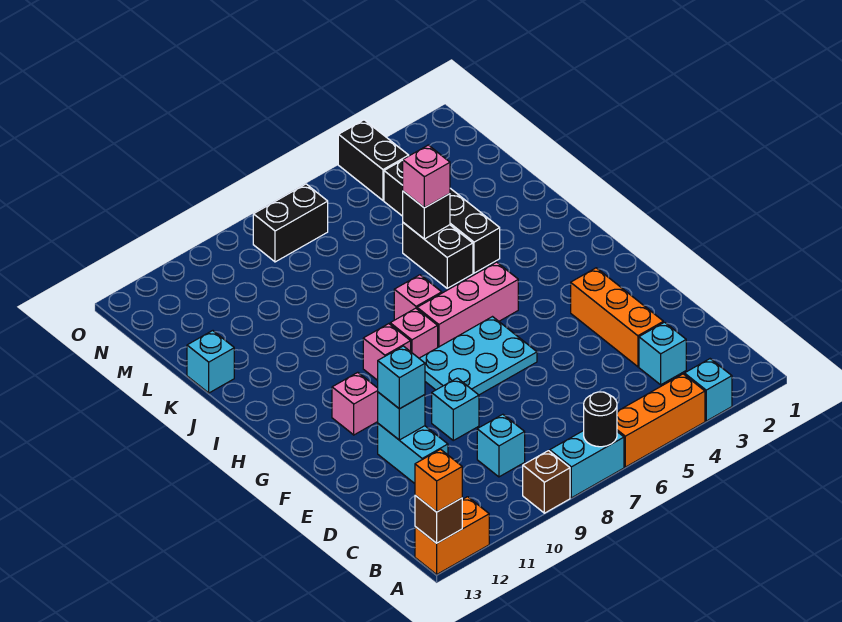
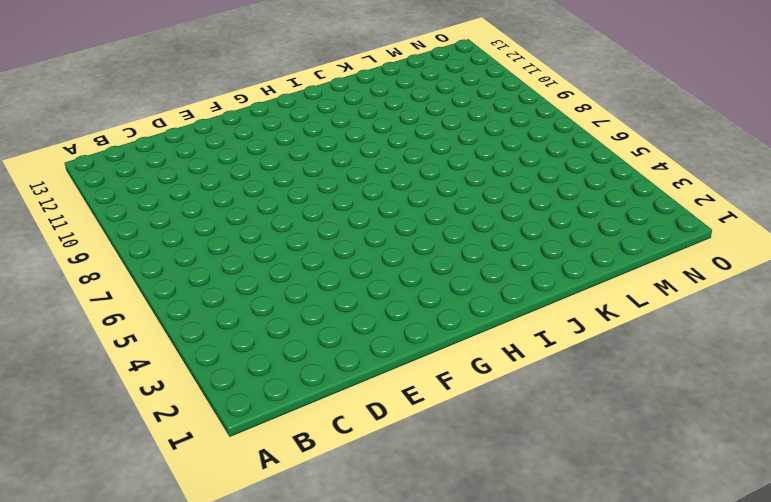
none -> cyan brick A3 level 1
none -> orange brick A4:A6 level 1
none -> cyan brick A7:A8 level 1

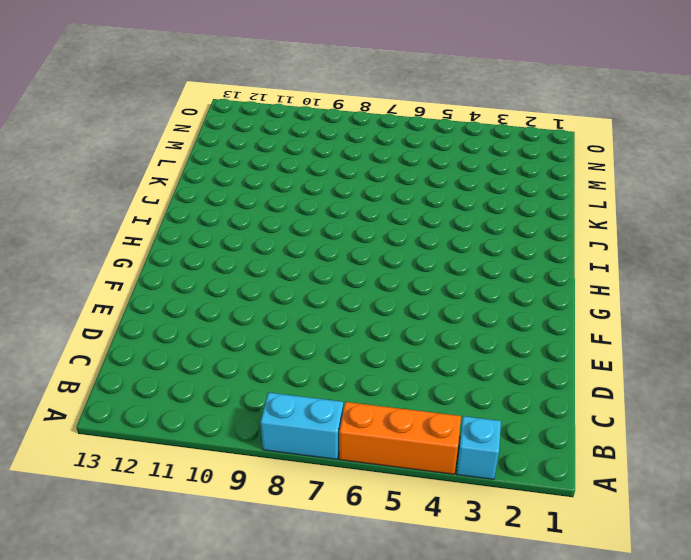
none -> brown brick A9 level 1
none -> orange brick A12:A13 level 1
none -> cyan brick C3 level 1

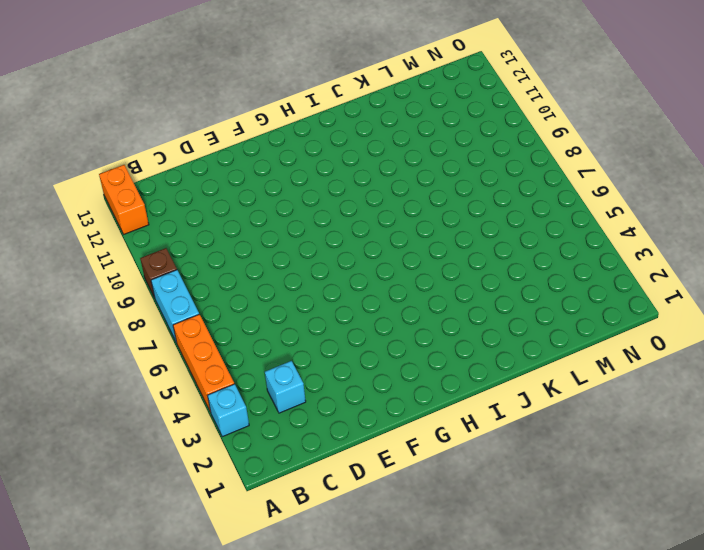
none -> cyan brick C9 level 1
none -> orange brick D3:F3 level 1
none -> cyan brick D11:E11 level 1

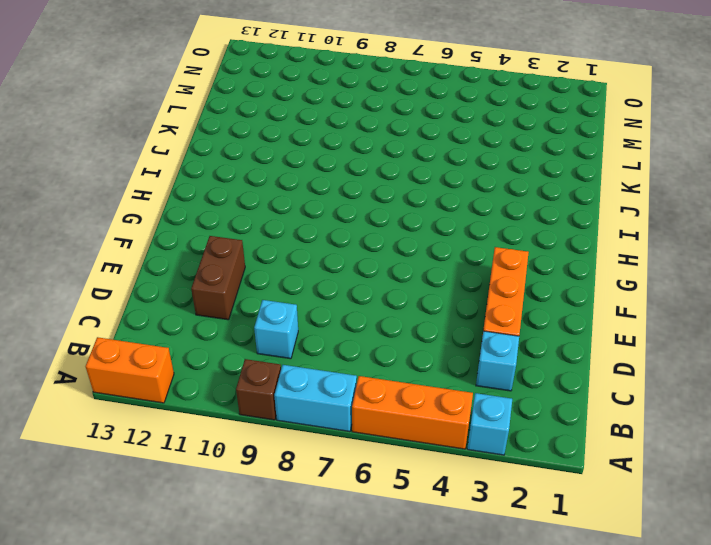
brown brick D11:E11 level 1 -> cyan brick D11:E11 level 1
none -> cyan brick E9 level 1
none -> cyan plate F6:G8 level 1
none -> pink brick G11 level 1

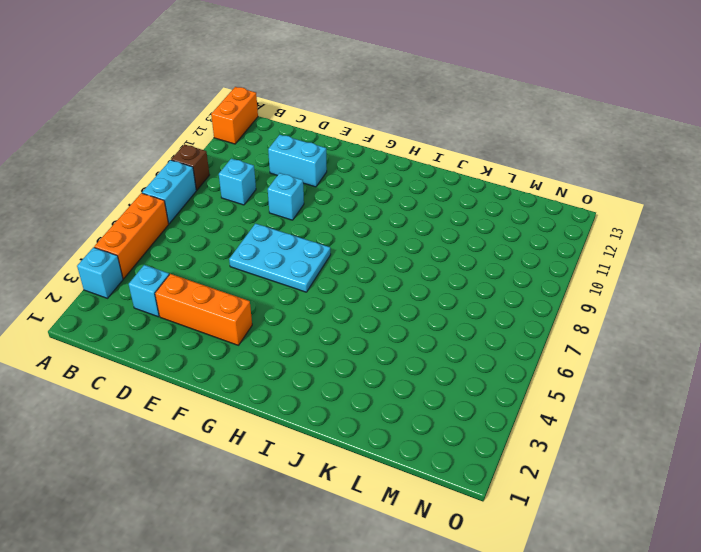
cyan plate E6:G7 level 1 -> cyan plate F6:G8 level 1
none -> pink brick G11 level 1
none -> pink brick H5:H7 level 1
none -> pink brick H8 level 1

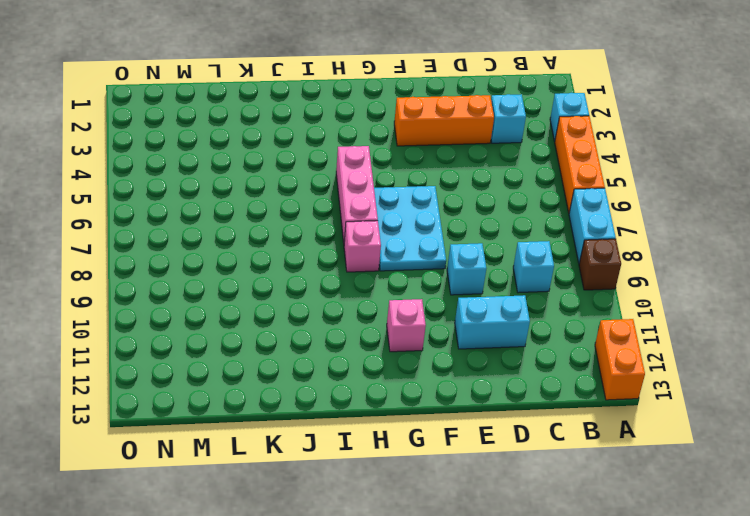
none -> pink brick H9 level 1
none -> pink brick I7 level 1
none -> black brick J4:M4 level 1

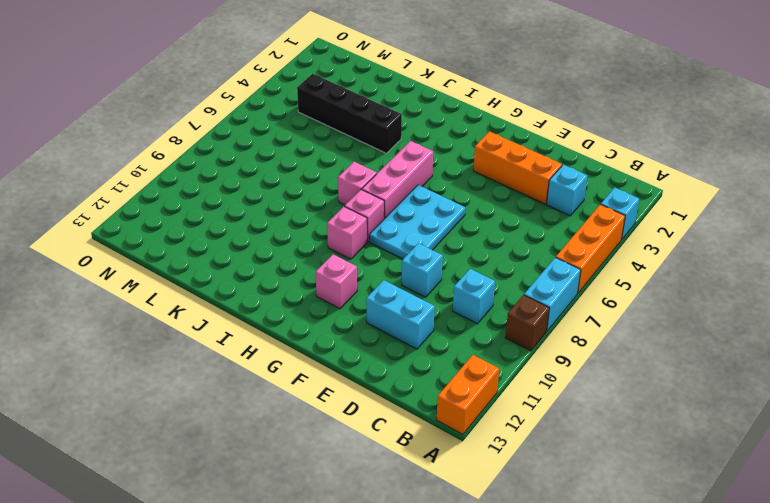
none -> black brick J5:K5 level 1
none -> cyan brick K13 level 1
none -> black brick N4:O4 level 1

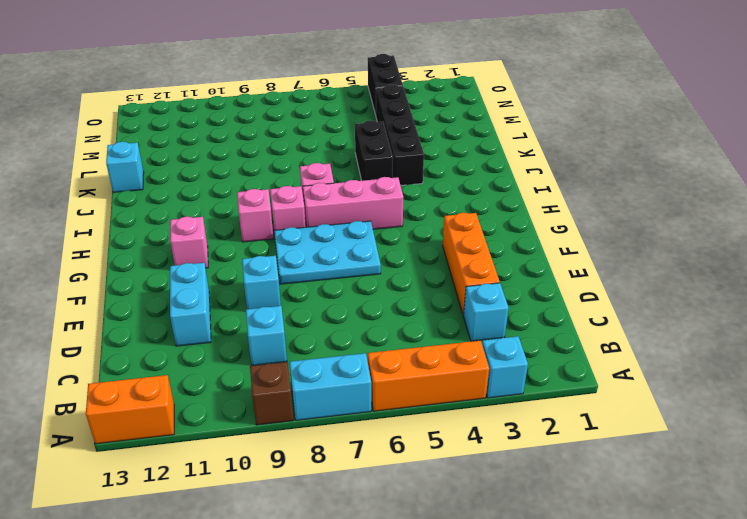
none -> black brick N7:N8 level 1
none -> black round brick A7 level 2
none -> brown brick A13 level 2

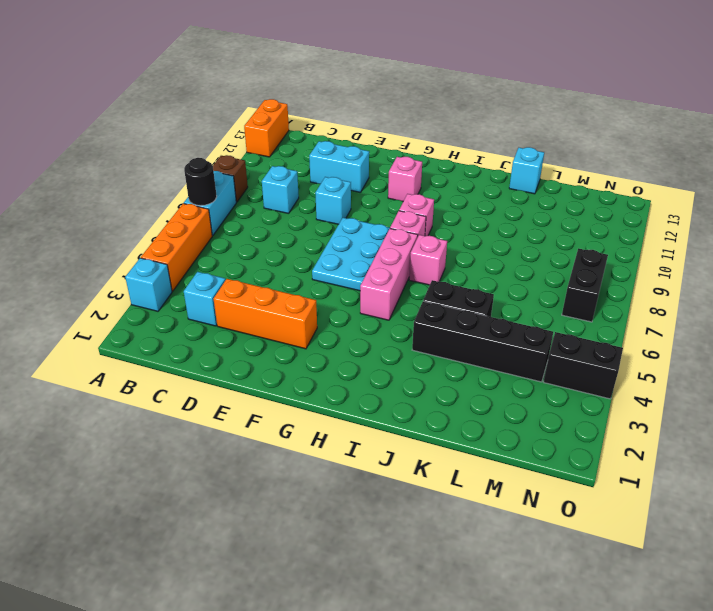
none -> brown brick A13 level 2
none -> cyan brick E11 level 2
none -> black brick K5 level 2

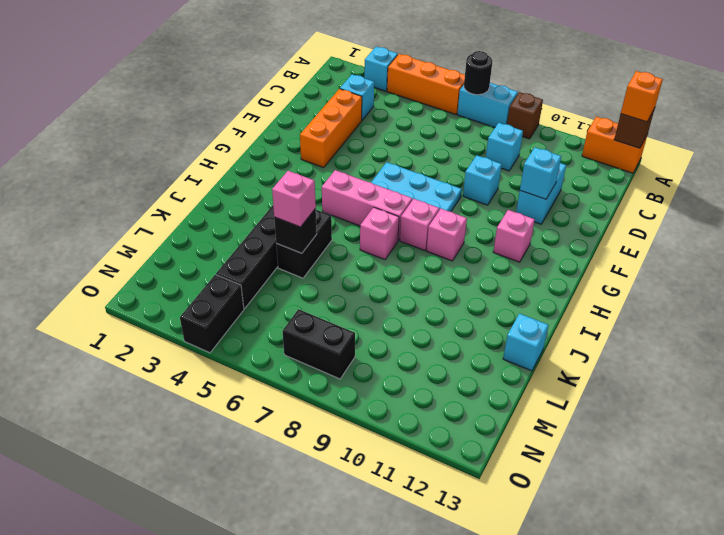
none -> cyan brick E11 level 3

